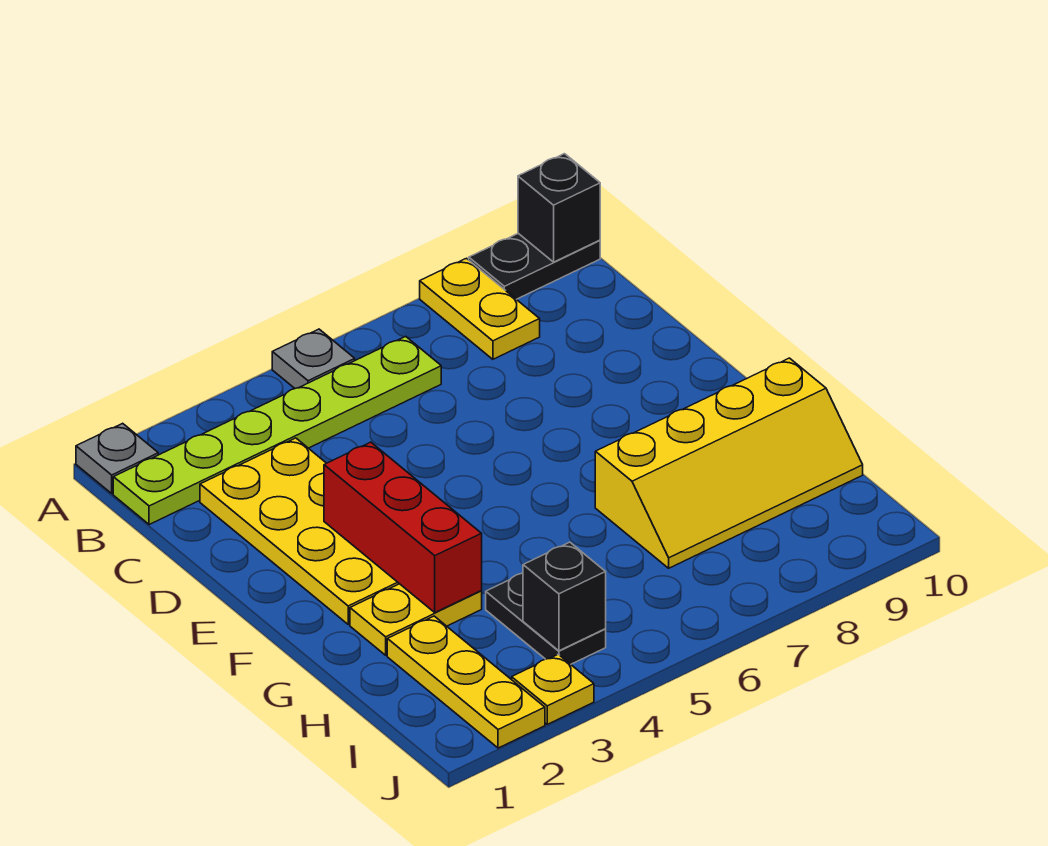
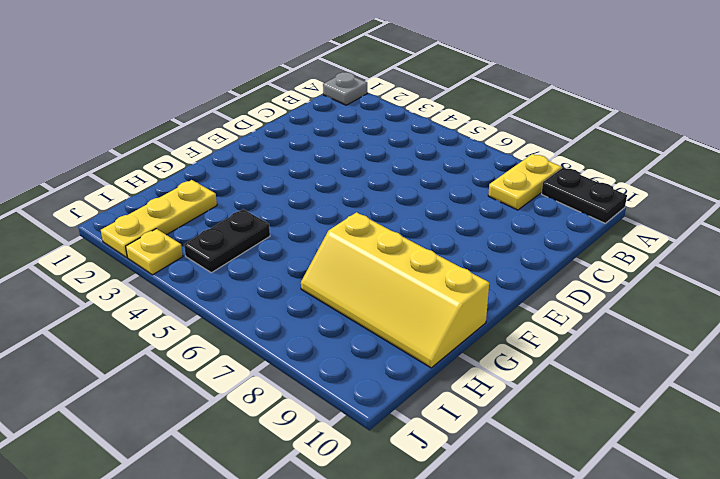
none -> grey plate A5 level 1
none -> lime plate B1:B6 level 1
none -> yellow plate C2:F3 level 1

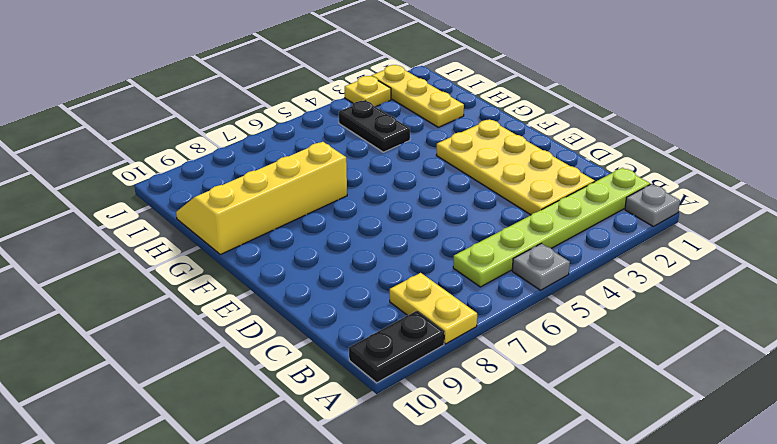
none -> yellow plate G2:G3 level 1
none -> black brick A10 level 2
none -> red brick E3:G3 level 2

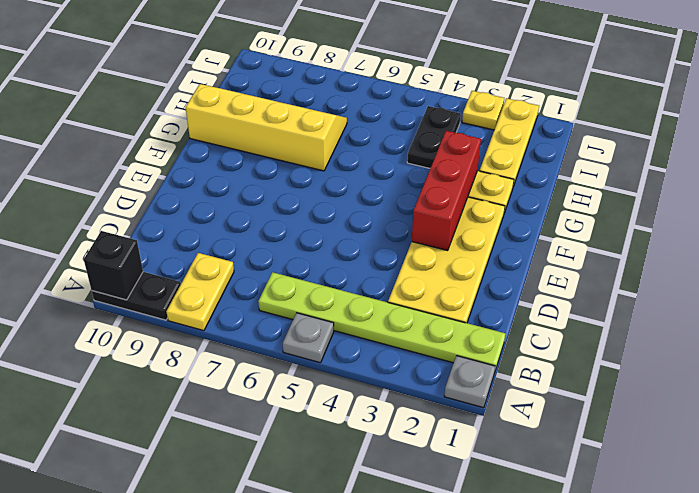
none -> black brick I4 level 2

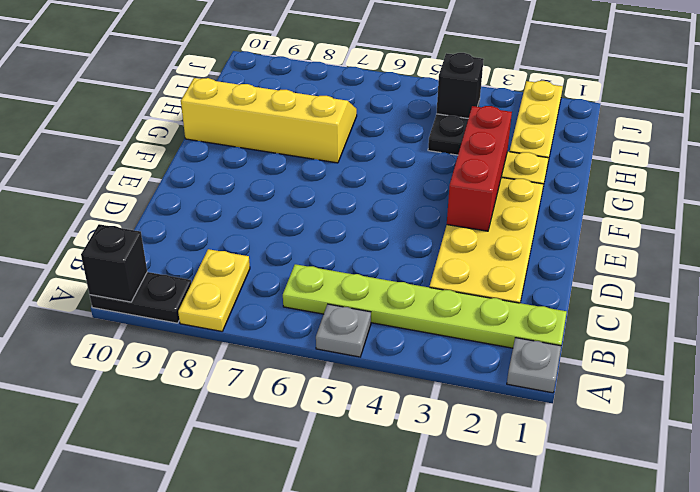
none -> yellow plate J3 level 1

